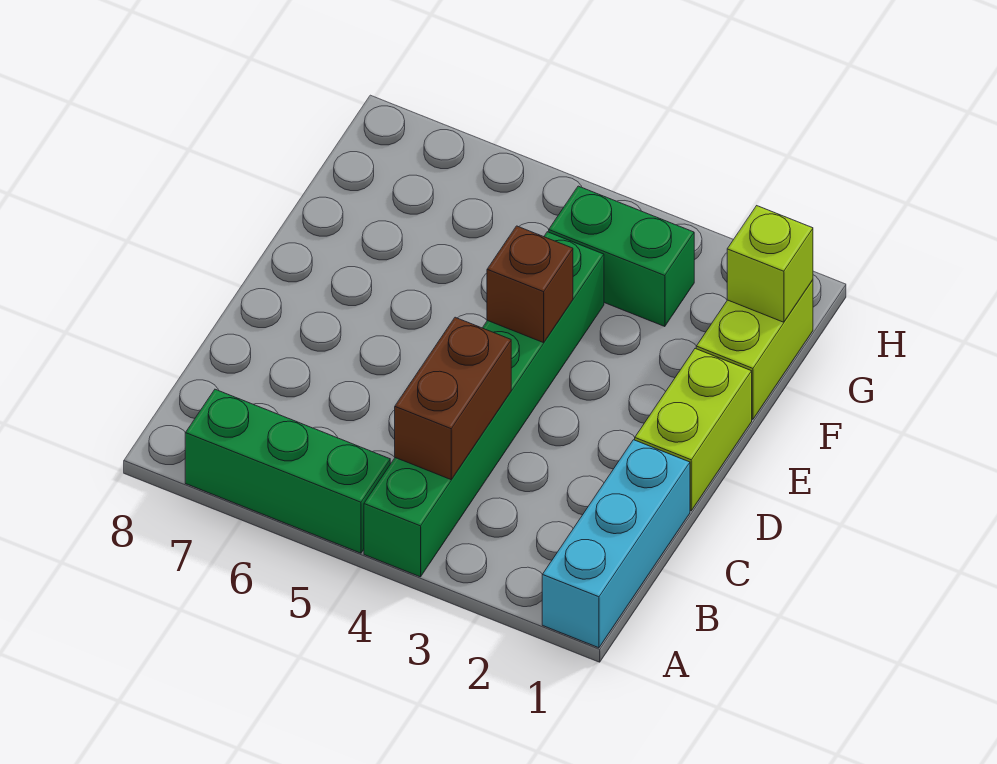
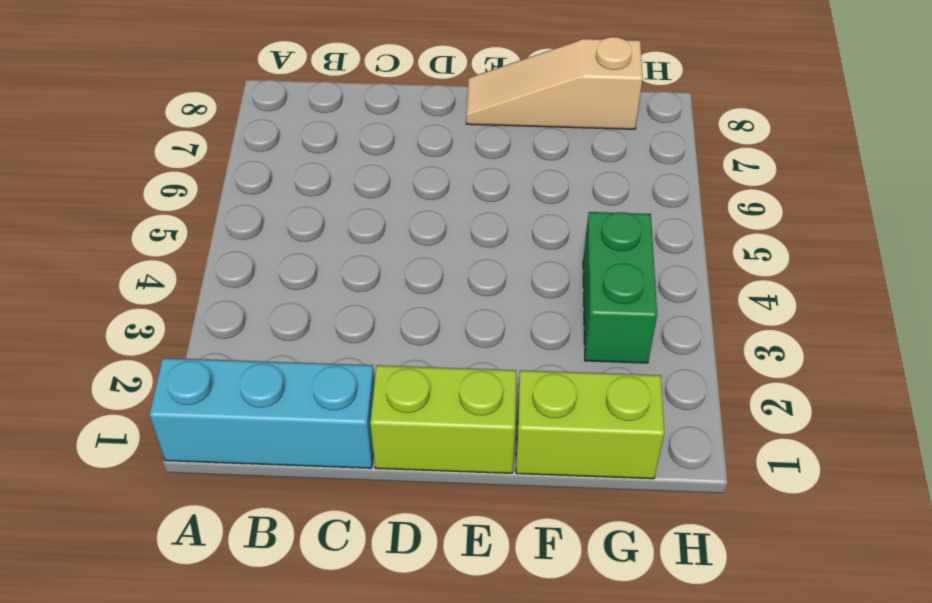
tan slope E8:G8 level 1 top G -> none
none -> green brick A4:F4 level 1
none -> green brick A5:A7 level 1

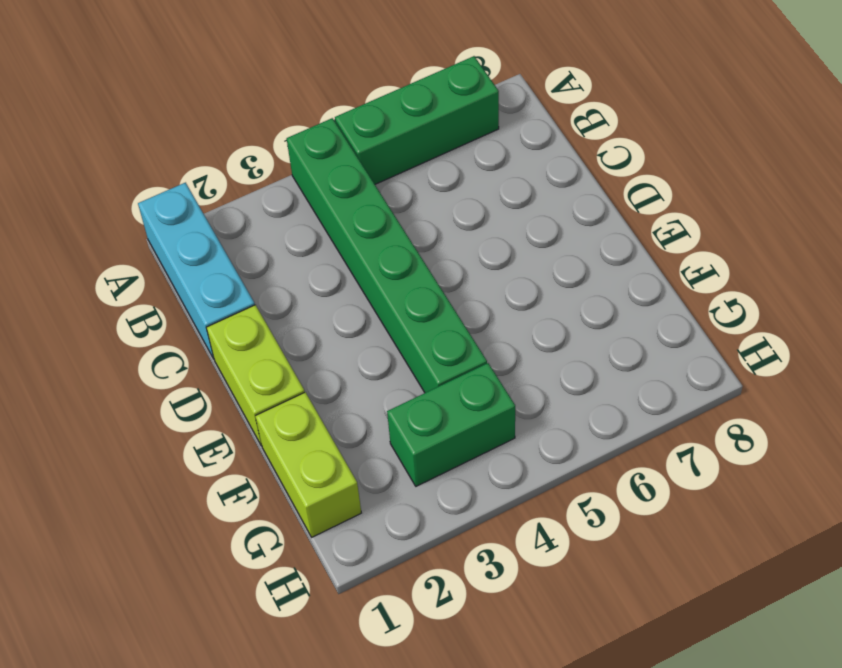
none -> brown brick B4:C4 level 2
none -> brown brick E4 level 2

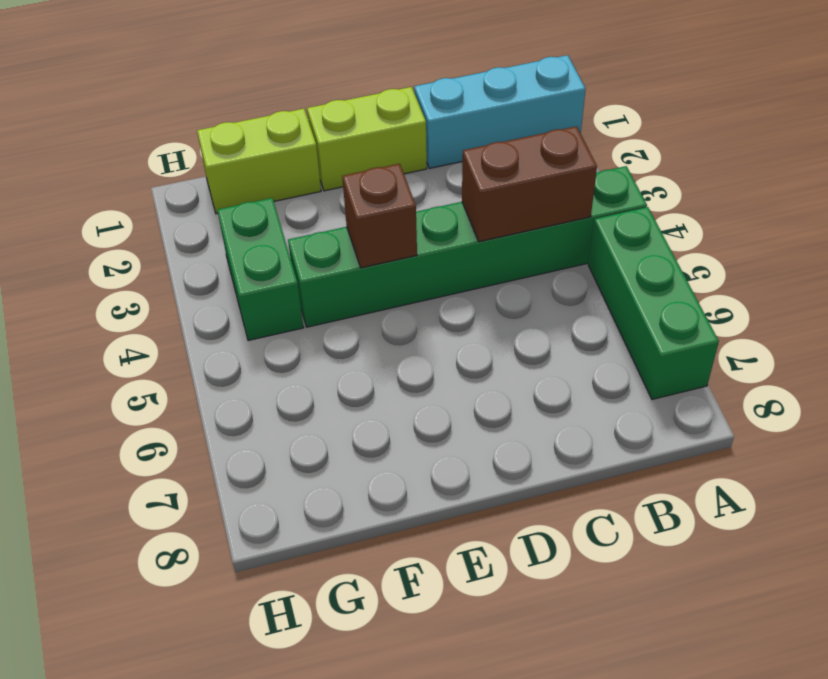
none -> lime brick G1 level 2

